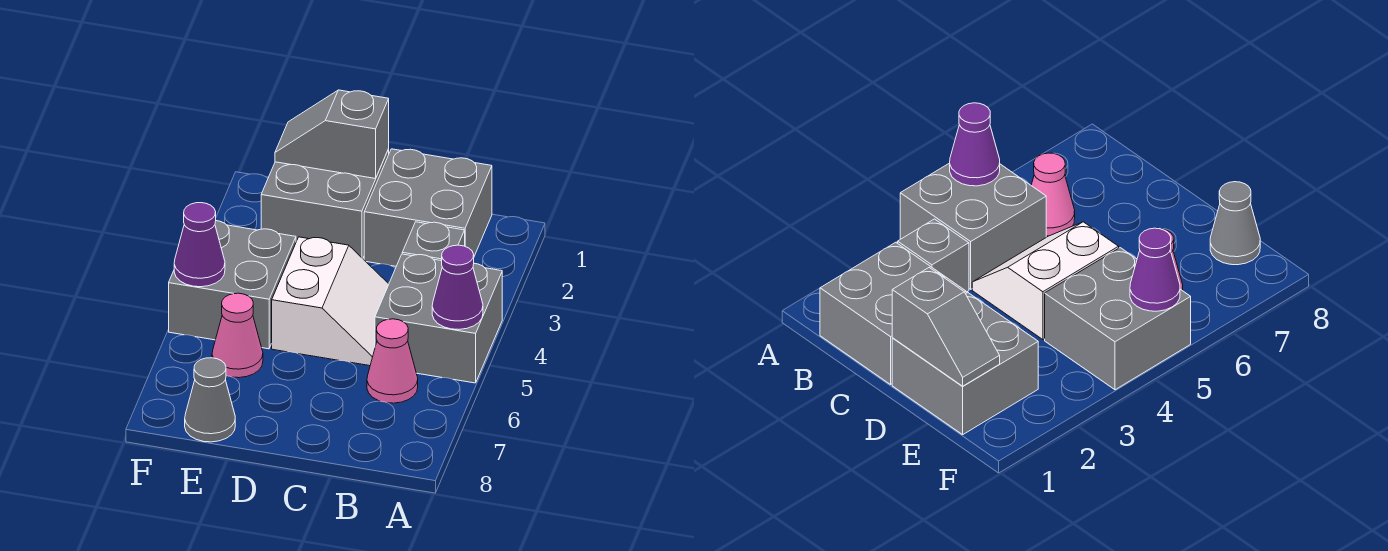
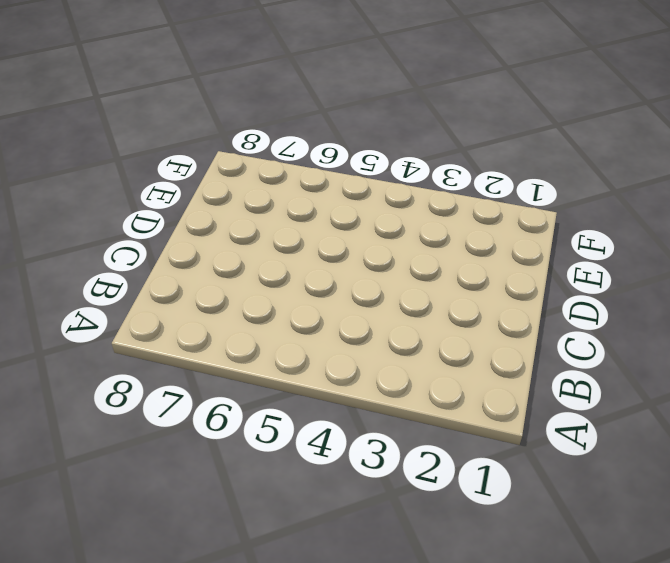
none -> grey brick A4:B5 level 1
none -> grey brick B1:C2 level 1
none -> grey brick B3 level 1

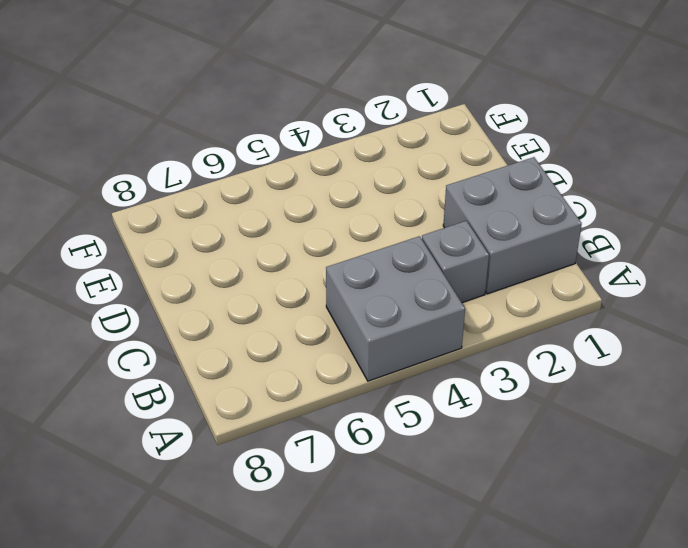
none -> pink cone B6 level 1
none -> white slope C4:D5 level 1 top D
none -> grey brick D1:E2 level 1

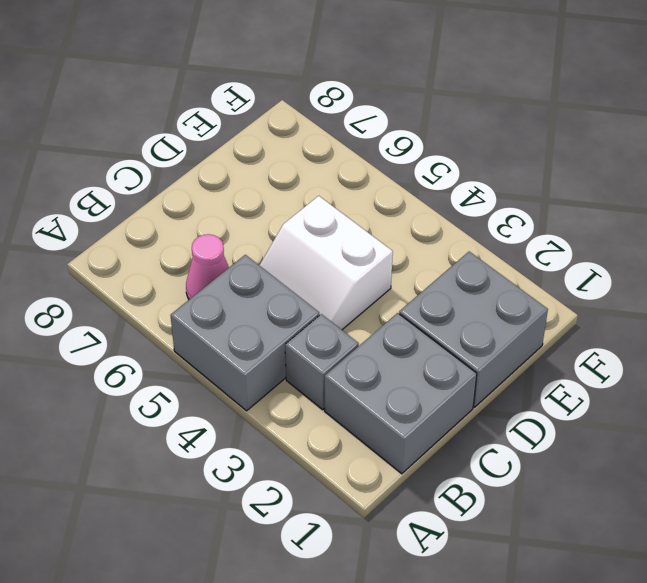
none -> grey brick E4:F5 level 1
none -> pink cone E6 level 1
none -> grey cone E8 level 1

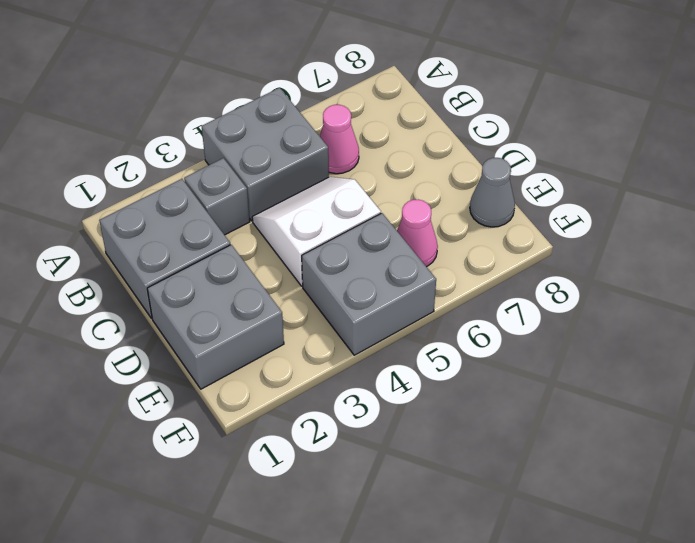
none -> purple cone A5 level 2
none -> grey slope D1:E1 level 2 top D
none -> purple cone F5 level 2

